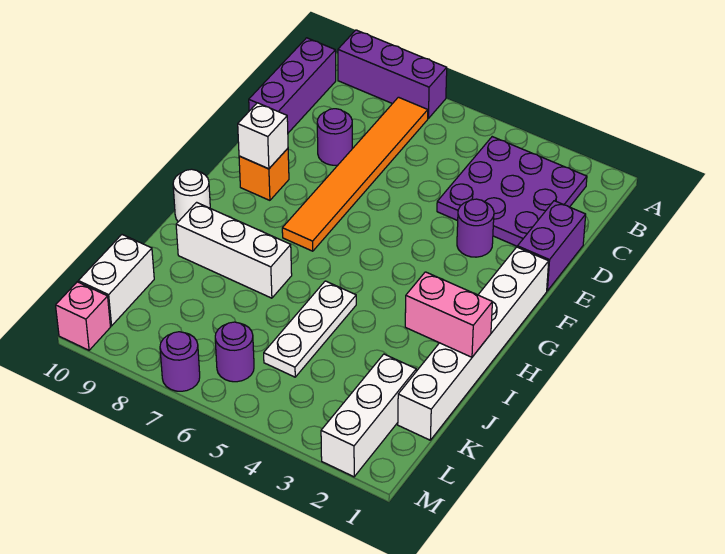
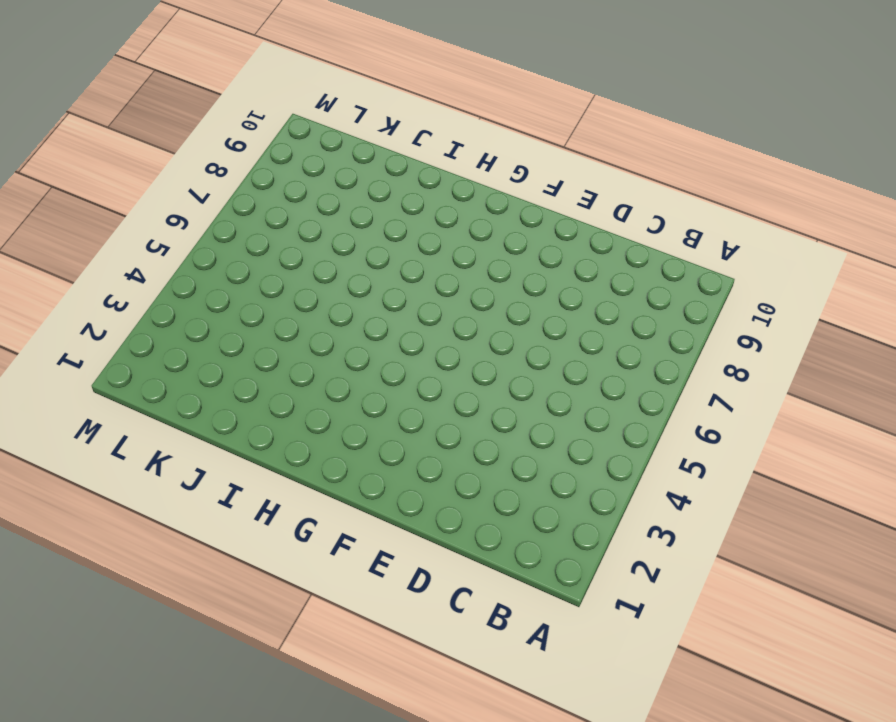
none -> purple brick A7:A9 level 1
none -> purple plate B2:D4 level 1
none -> orange tile B7:G7 level 1

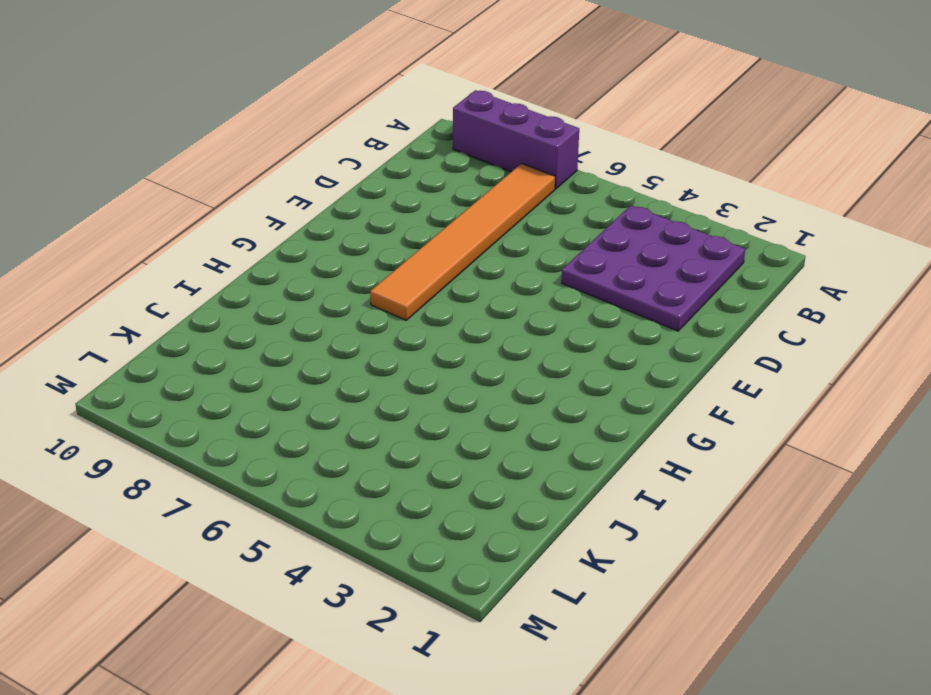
none -> purple brick B10:D10 level 1
none -> purple brick D1:E1 level 1
none -> purple round brick D8 level 1

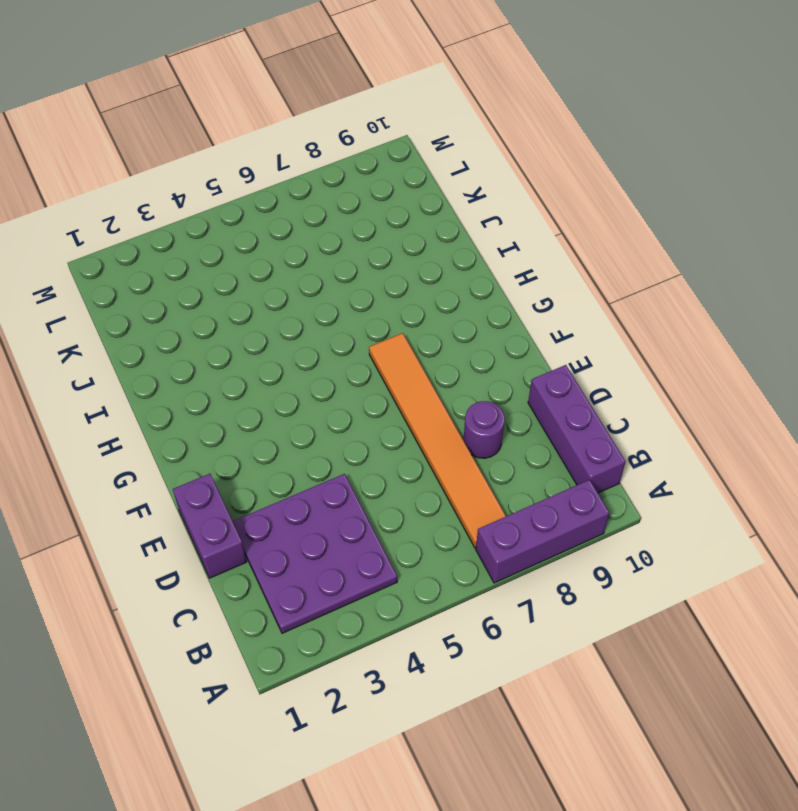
none -> purple round brick E3 level 1
none -> white brick F1:K1 level 1
none -> orange brick F9 level 1

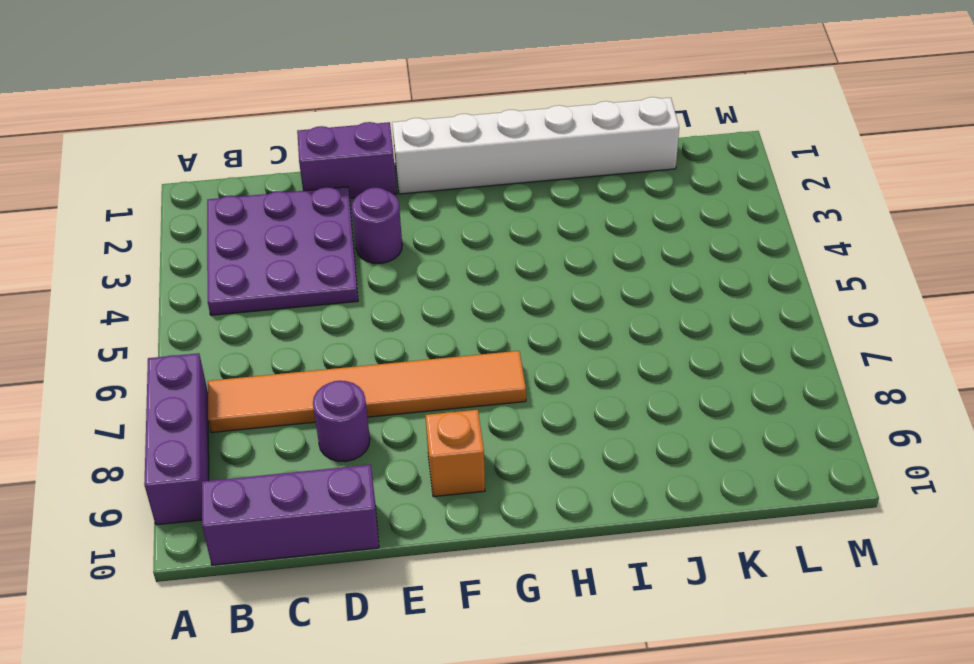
none -> white round brick H10 level 1
none -> white plate I5:K5 level 1
none -> white brick I7:I9 level 1

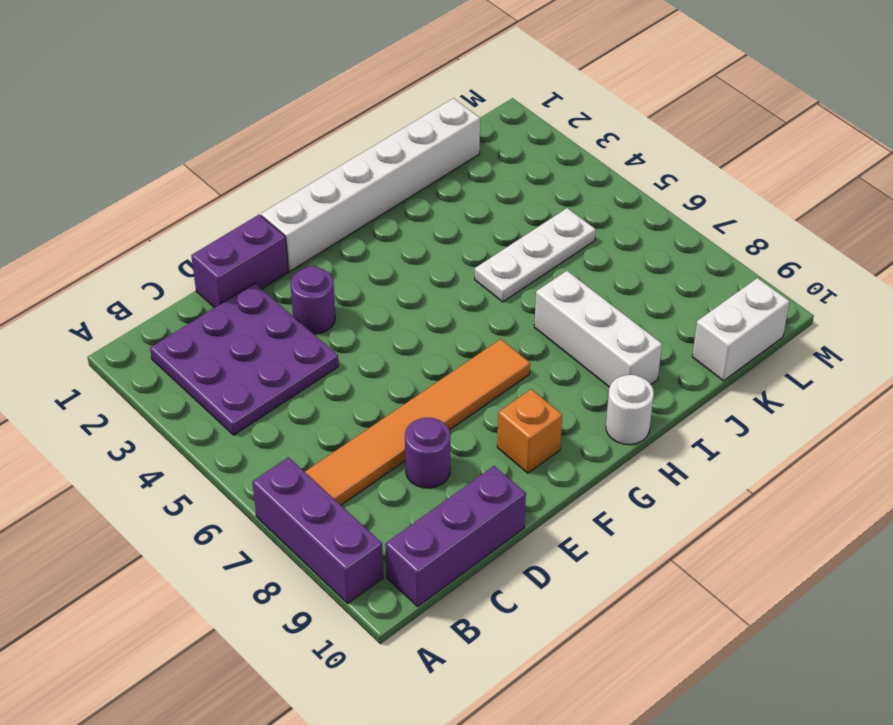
none -> white brick K2:M2 level 1
none -> purple round brick L6 level 1
none -> purple round brick M7 level 1

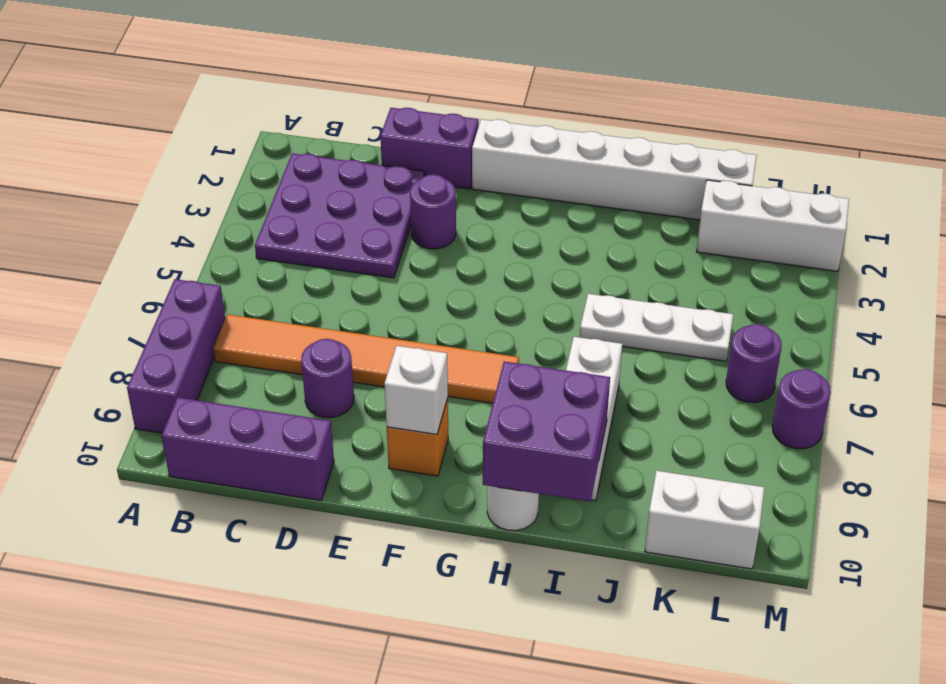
purple brick H9:I10 level 2 -> none
none -> pink brick M10 level 1
none -> pink brick I1:I2 level 2

